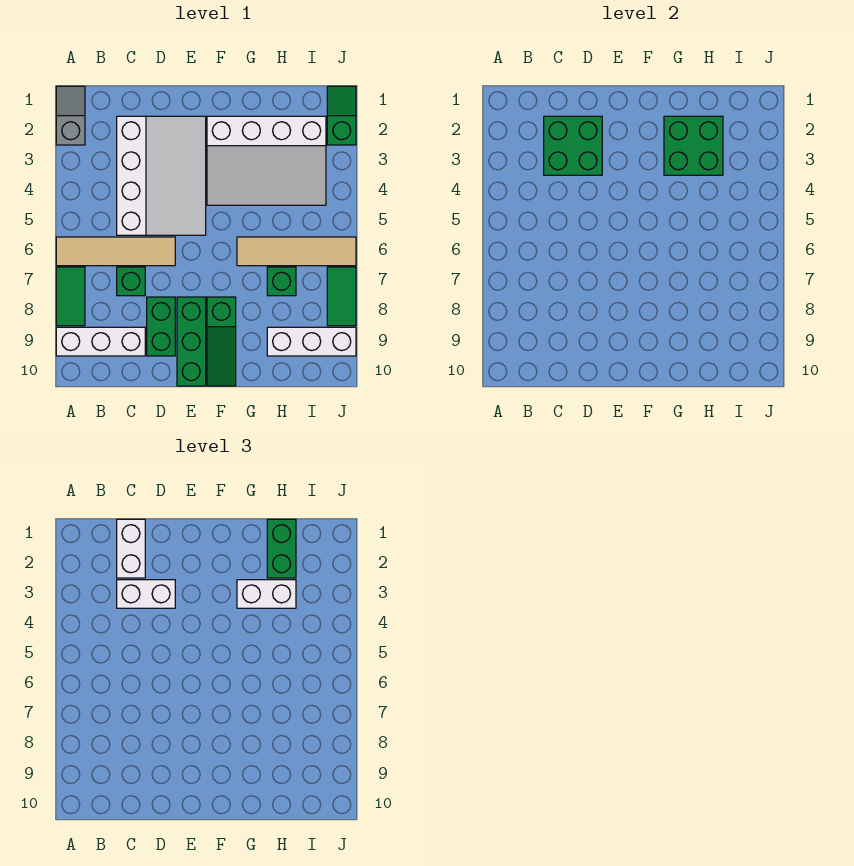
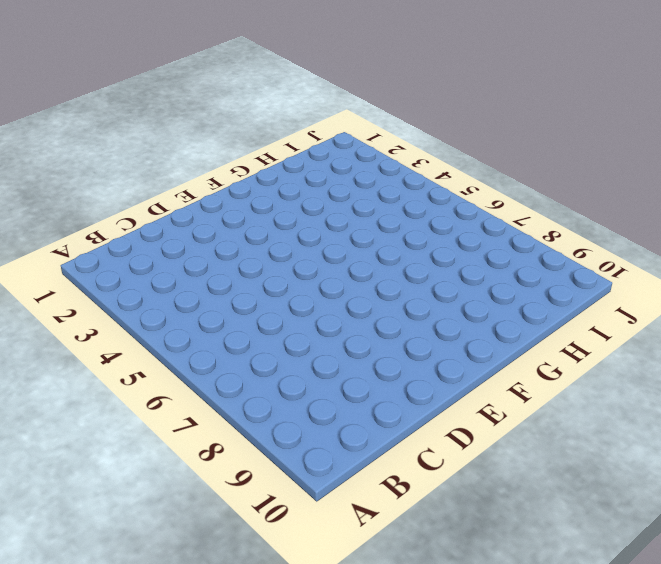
none -> grey slope A1:A2 level 1 top 2
none -> tan tile A6:D6 level 1
none -> green tile A7:A8 level 1

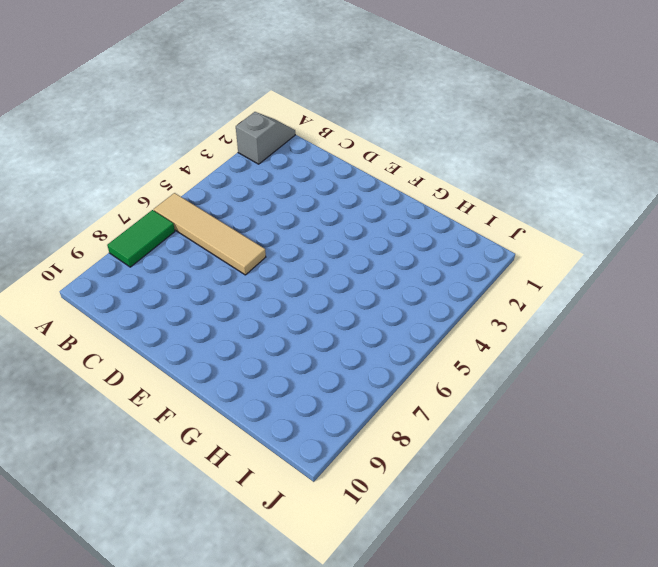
none -> white brick A9:C9 level 1
none -> white slope C2:E5 level 1 top C
none -> green brick C7 level 1

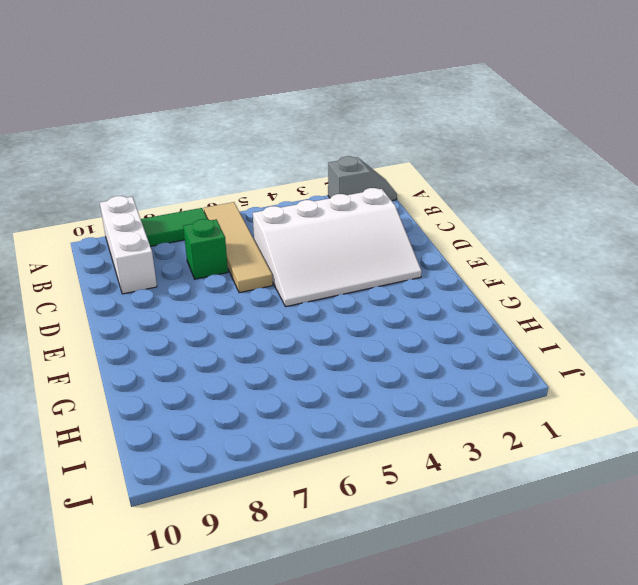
none -> green brick D8:D9 level 1
none -> green brick E8:E10 level 1
none -> white slope F2:I4 level 1 top 2

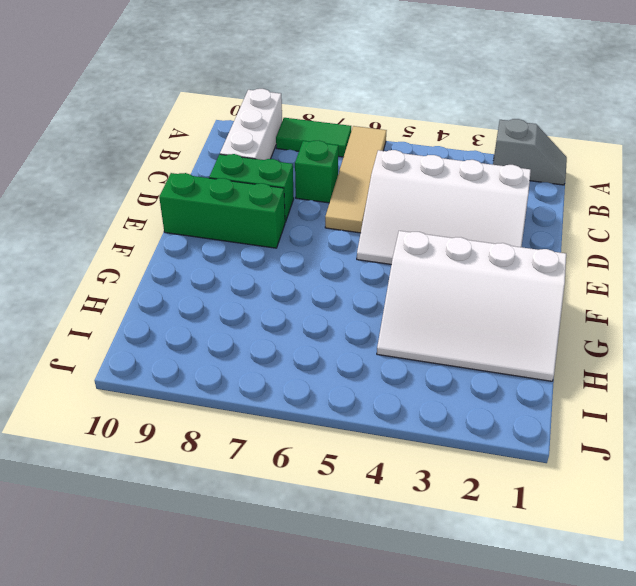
white slope F1:H4 level 1 top F -> white slope F2:I4 level 1 top 2
none -> green slope F8:F10 level 1 top 8
none -> tan tile G6:J6 level 1
none -> green brick H7 level 1

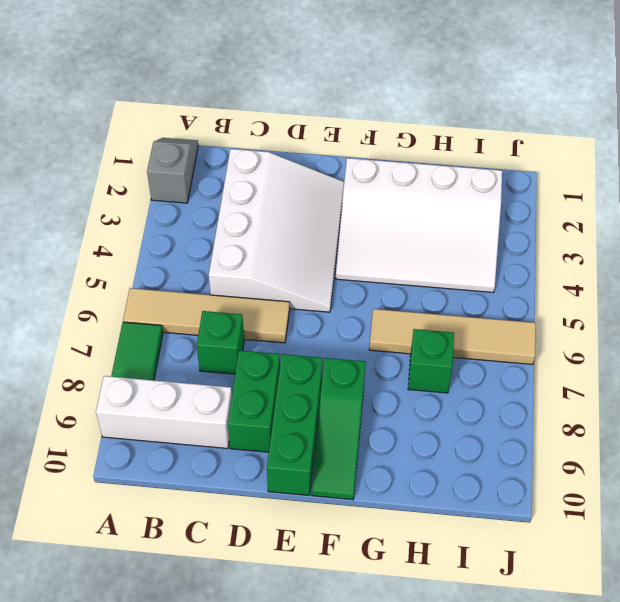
none -> white brick H9:J9 level 1
none -> green slope J1:J2 level 1 top 2
none -> green tile J7:J8 level 1

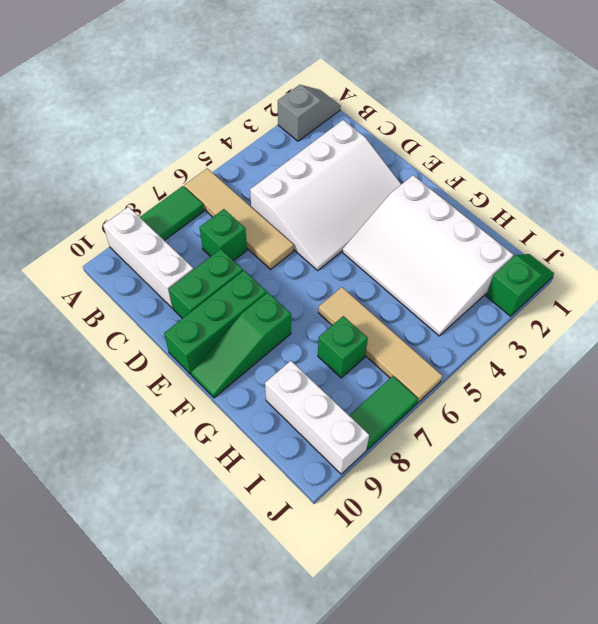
none -> green brick C2:D3 level 2
none -> green brick G2:H3 level 2
none -> white brick C1:C2 level 3

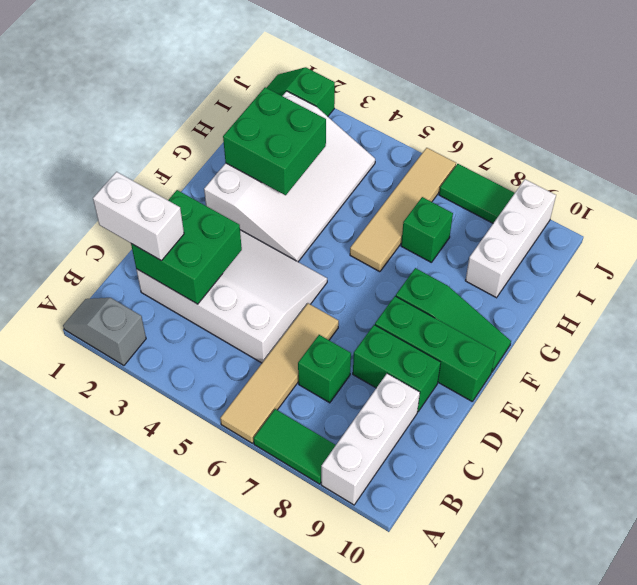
none -> white brick C3:D3 level 3
none -> white brick G3:H3 level 3
none -> green brick H1:H2 level 3

